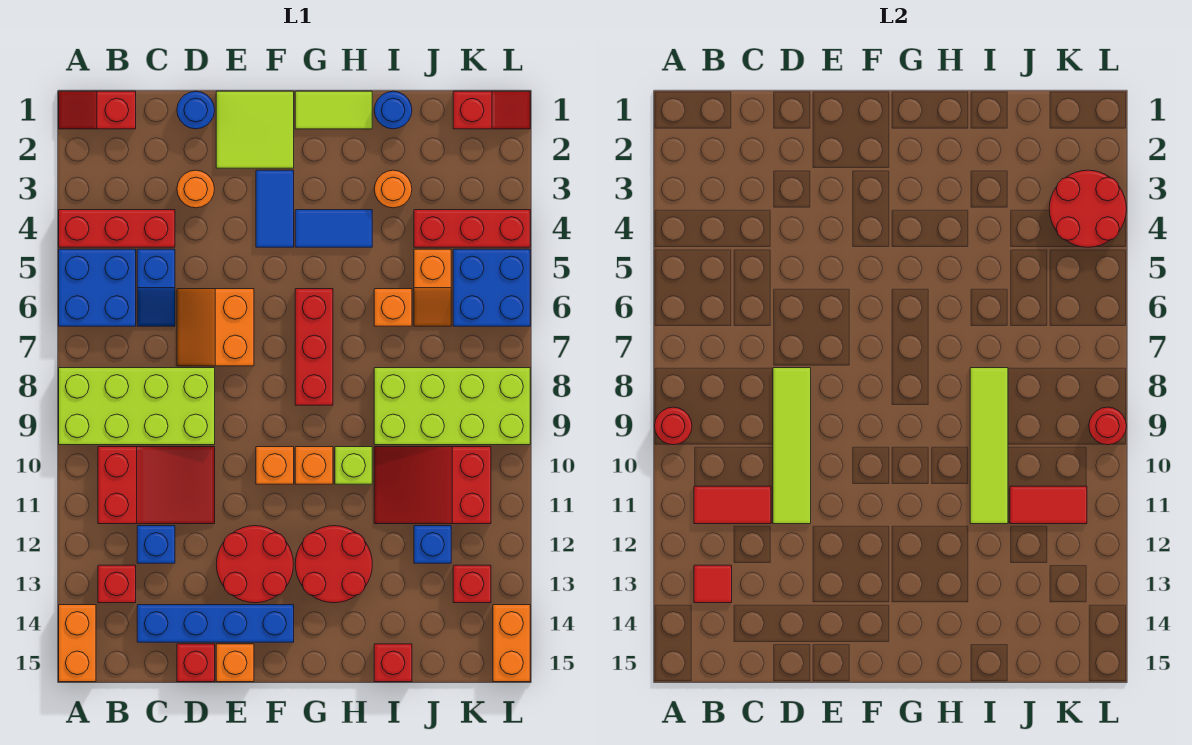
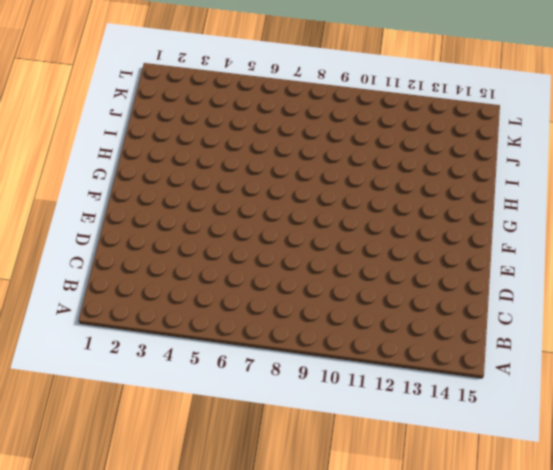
none -> red slope A1:B1 level 1 top B
none -> red brick A4:C4 level 1
none -> blue brick A5:B6 level 1
none -> lime brick A8:D9 level 1

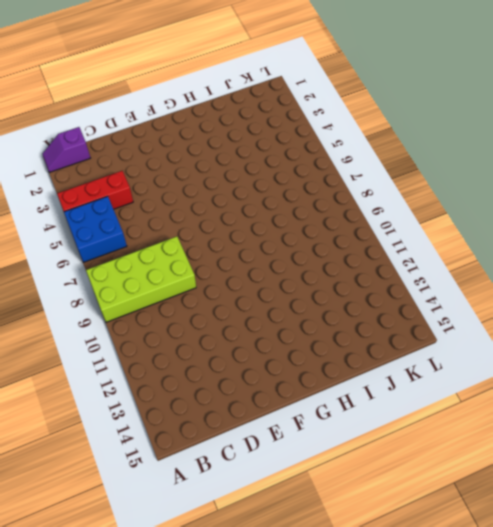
purple slope A1:B1 level 1 top B -> red slope A1:B1 level 1 top B
none -> orange brick A14:A15 level 1
none -> red slope B10:D11 level 1 top B
none -> red brick B13 level 1
none -> blue slope C5:C6 level 1 top 5

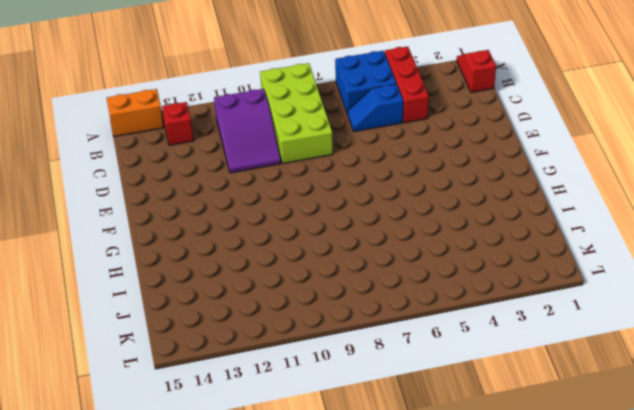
purple slope B10:D11 level 1 top B -> red slope B10:D11 level 1 top B
none -> blue brick C12 level 1
none -> blue brick C14:F14 level 1
none -> blue round brick D1 level 1
none -> orange round brick D3 level 1

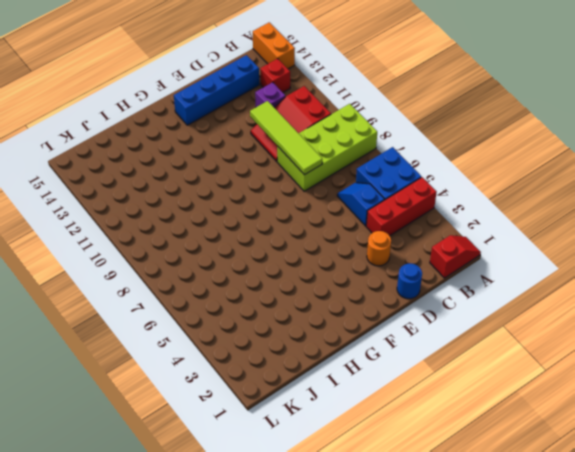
purple brick C12 level 1 -> blue brick C12 level 1
none -> orange slope D6:E7 level 1 top E
none -> red brick D15 level 1
none -> lime tile E1:F2 level 1
none -> red round brick E12:F13 level 1

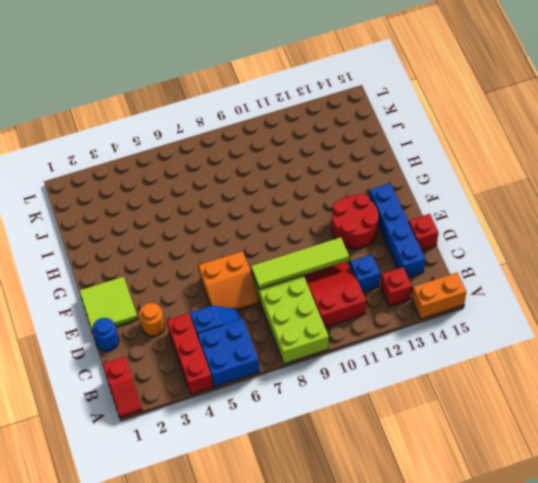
none -> orange brick E15 level 1
none -> blue tile F3:F4 level 1
none -> orange brick F10 level 1
none -> lime tile G1:H1 level 1

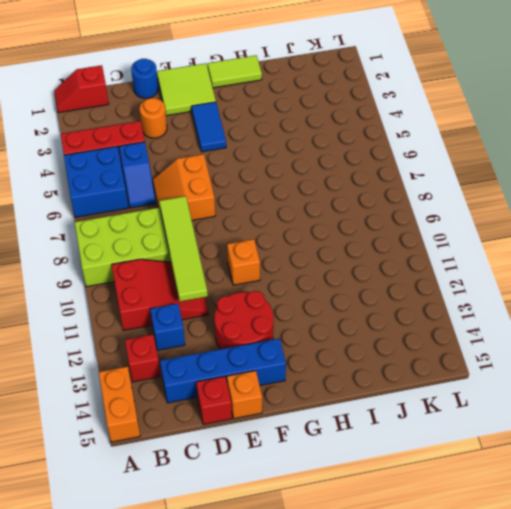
none -> blue tile G4:H4 level 1
none -> red brick G6:G8 level 1
none -> orange brick G10 level 1
none -> red round brick G12:H13 level 1

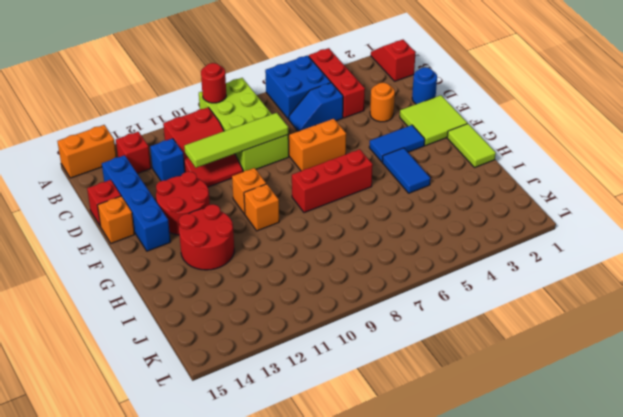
none -> lime brick H10 level 1
none -> blue round brick I1 level 1
none -> orange round brick I3 level 1
none -> orange brick I6 level 1

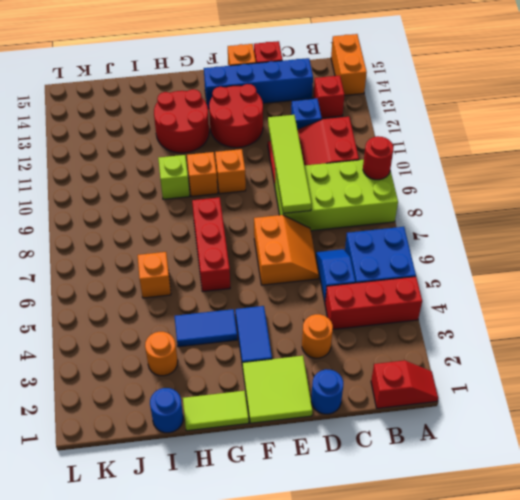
none -> lime brick I8:L9 level 1
none -> red slope I10:K11 level 1 top K
none -> red brick I15 level 1
none -> red brick J4:L4 level 1

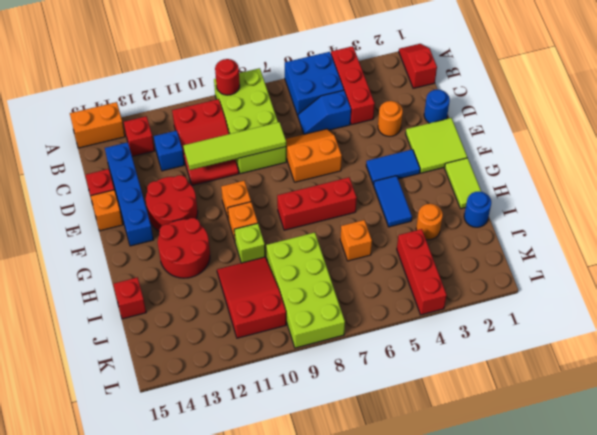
none -> orange slope J5:J6 level 1 top 5
none -> blue brick J12 level 1
none -> red slope K1:L1 level 1 top K
none -> blue brick K5:L6 level 1

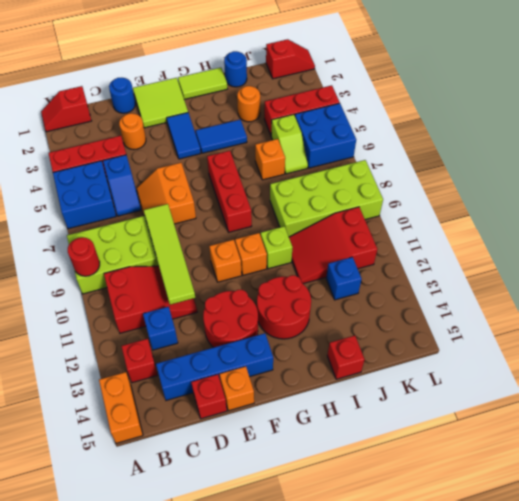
lime slope J5:J6 level 1 top 5 -> orange slope J5:J6 level 1 top 5
none -> red brick K13 level 1
none -> orange brick L14:L15 level 1
none -> red tile B11:C11 level 2
none -> red tile B13 level 2

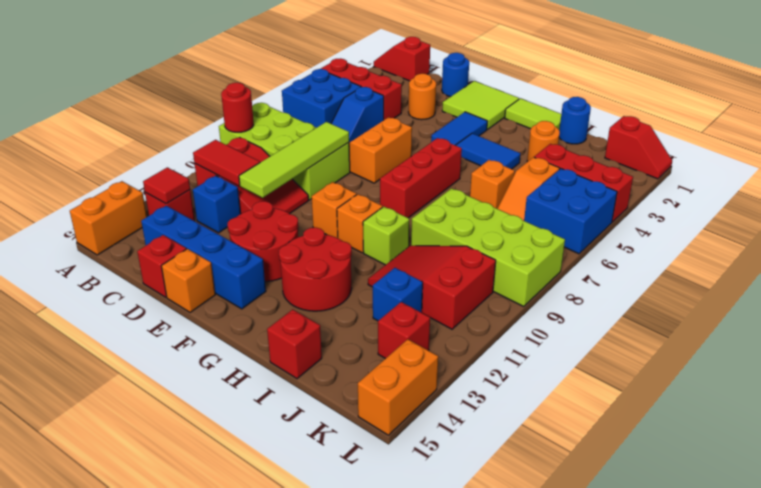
none -> lime tile I8:I11 level 2
none -> red tile J11:K11 level 2
none -> red round brick K3:L4 level 2
none -> red round brick L9 level 2

